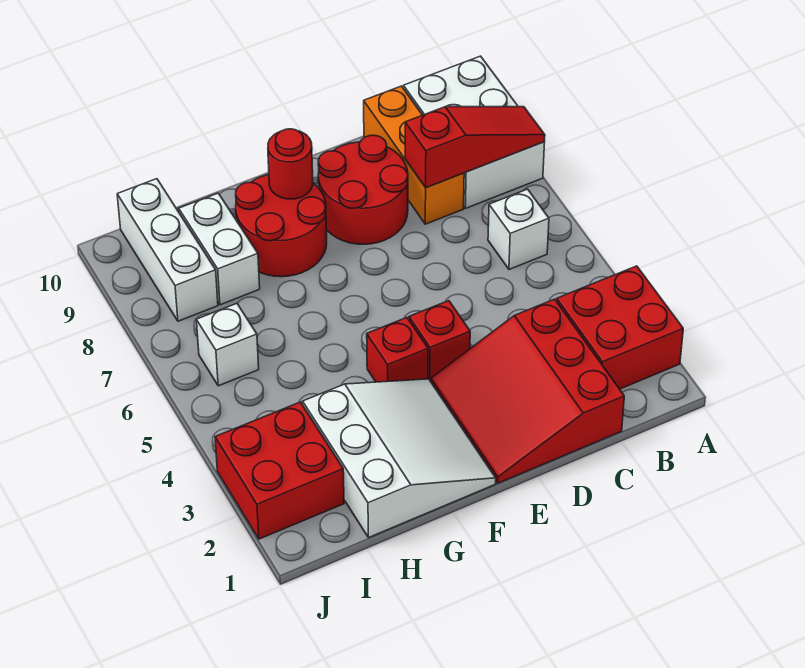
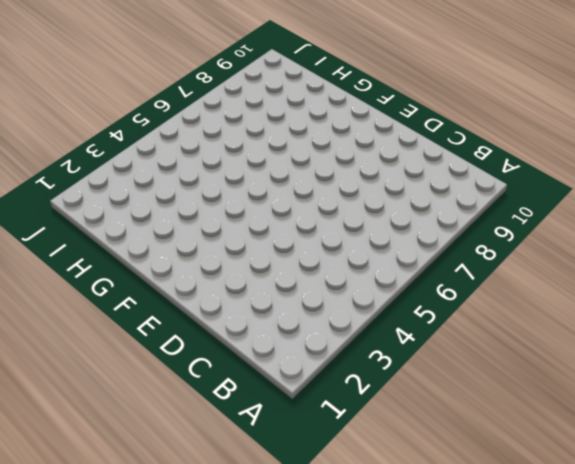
none -> red brick A2:B3 level 1
none -> white brick A8:B10 level 1
none -> white brick B6 level 1

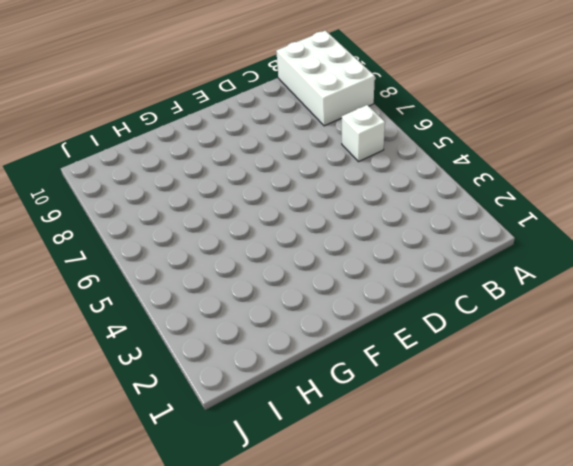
none -> red brick A2:B3 level 1
none -> red slope C1:E3 level 1 top C
none -> orange brick C8:C10 level 1

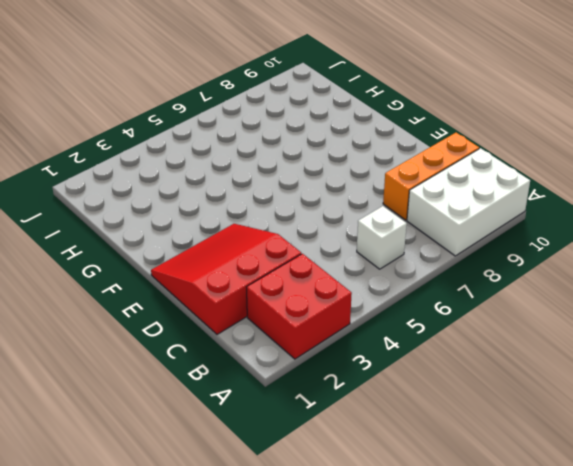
none -> red round brick D8:E9 level 1
none -> red brick E4 level 1
none -> white slope F1:H3 level 1 top H

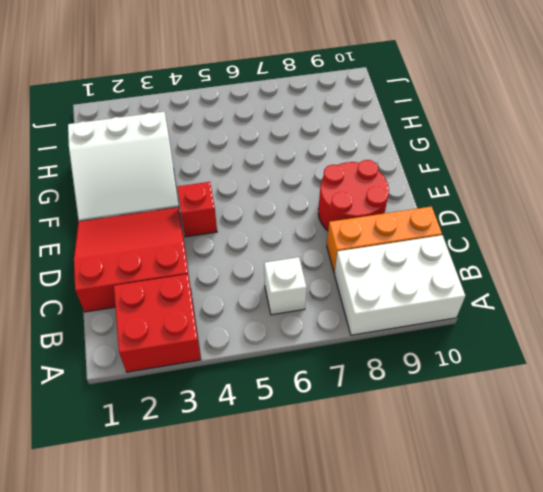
none -> red brick F4 level 1
none -> red round brick F8:G9 level 1
none -> white brick H8:H9 level 1

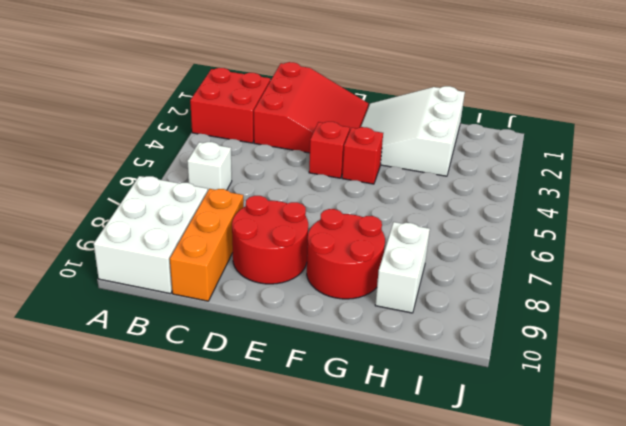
none -> red brick I2:J3 level 1
none -> white brick I6 level 1
none -> white brick I8:I10 level 1

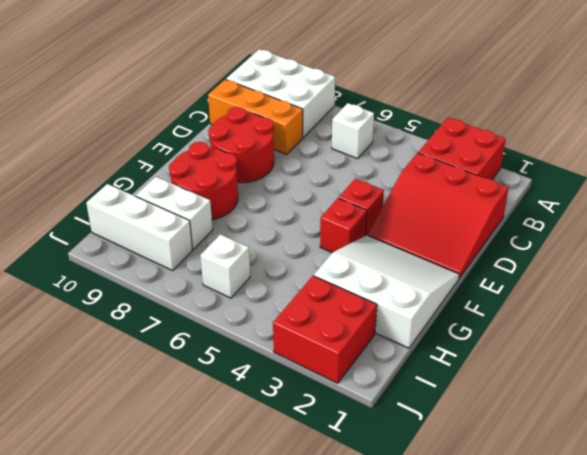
none -> red slope A8:C8 level 2 top C
none -> red round brick F9 level 2

